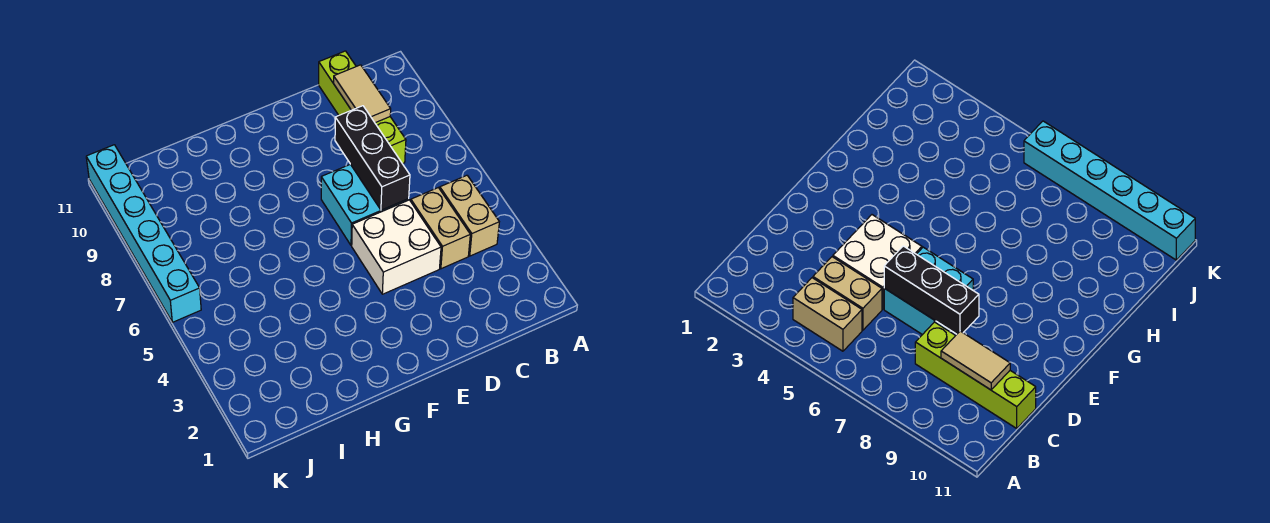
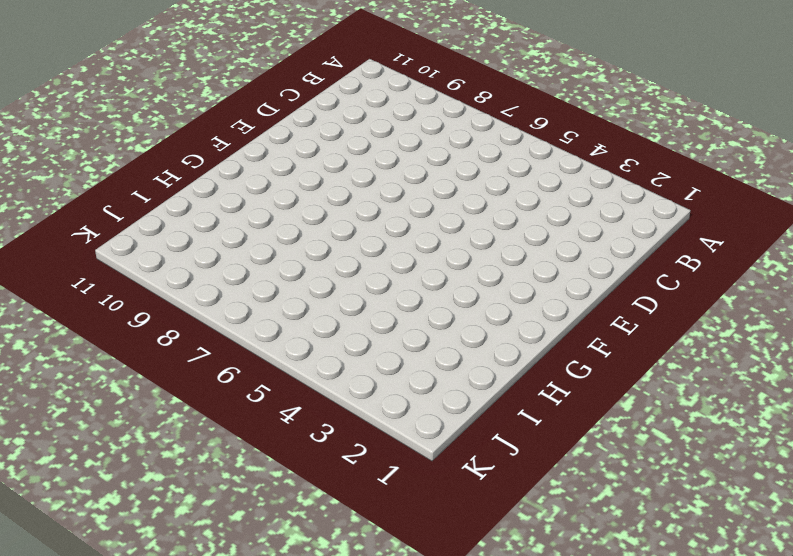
none -> tan brick B4:B5 level 1
none -> tan brick C4:C5 level 1

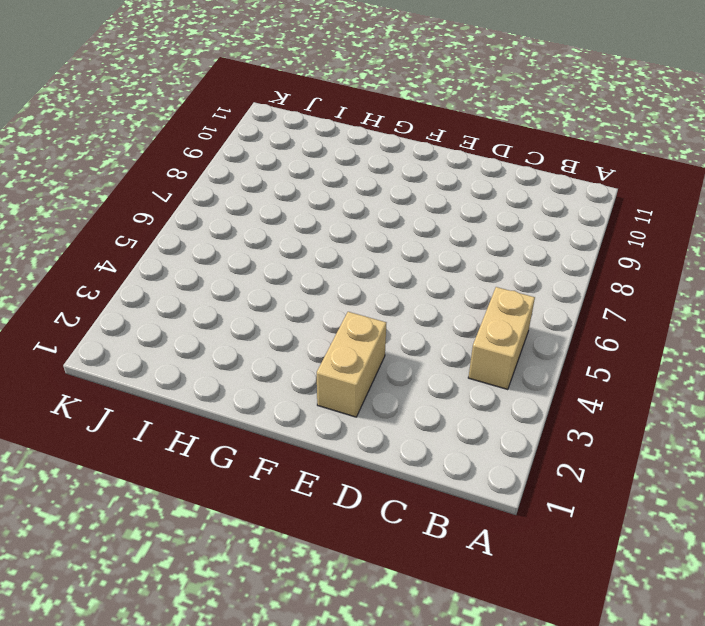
tan brick E2:E3 level 1 -> tan brick C4:C5 level 1
none -> lime brick C8:C11 level 1
none -> white brick D4:E5 level 1

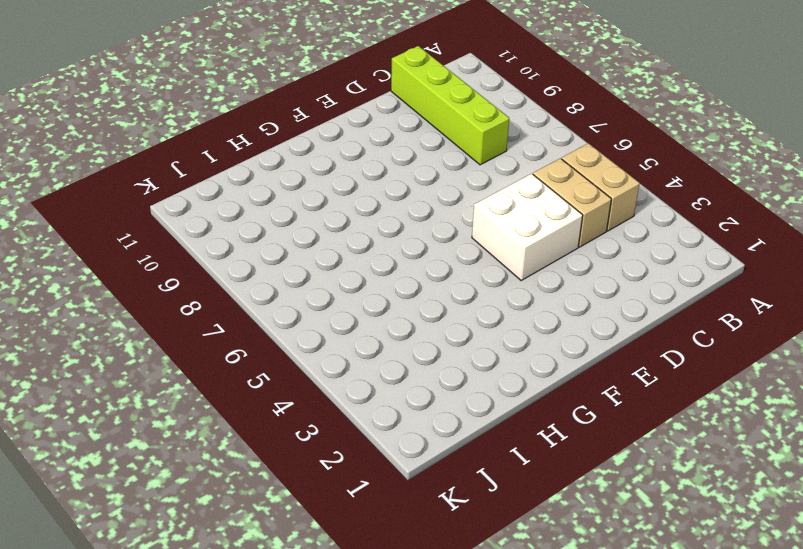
none -> cyan brick D6:E7 level 1
none -> cyan brick K6:K11 level 1

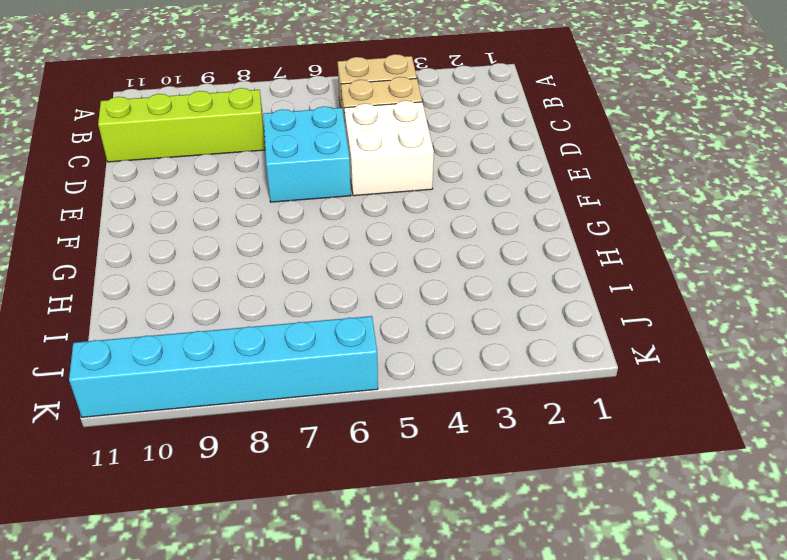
none -> tan tile C9:C10 level 2
none -> black brick D6:D8 level 2

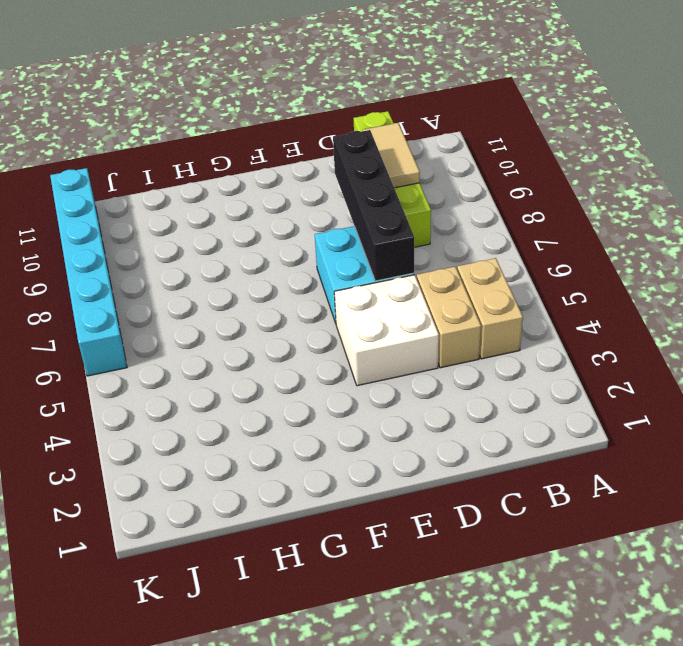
black brick D6:D9 level 2 -> black brick D6:D8 level 2

